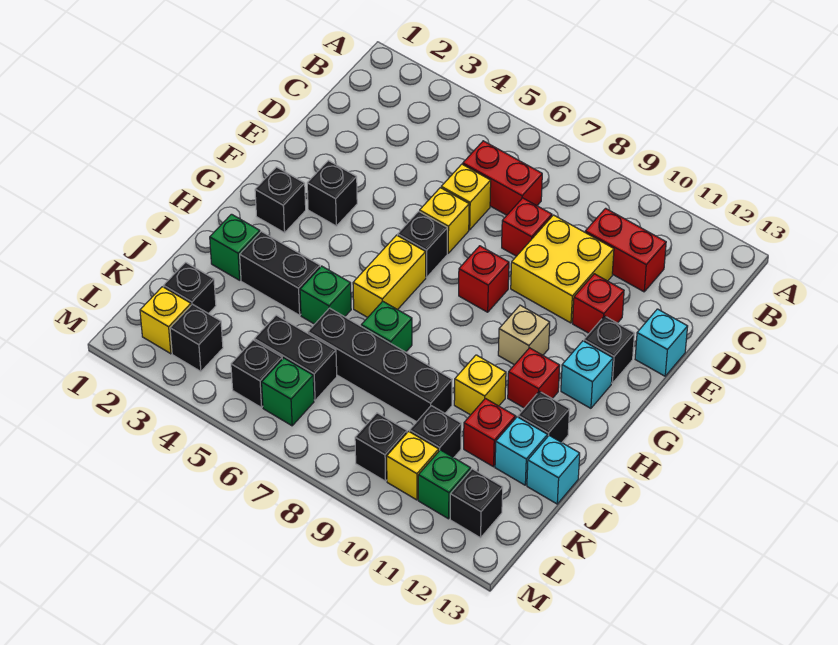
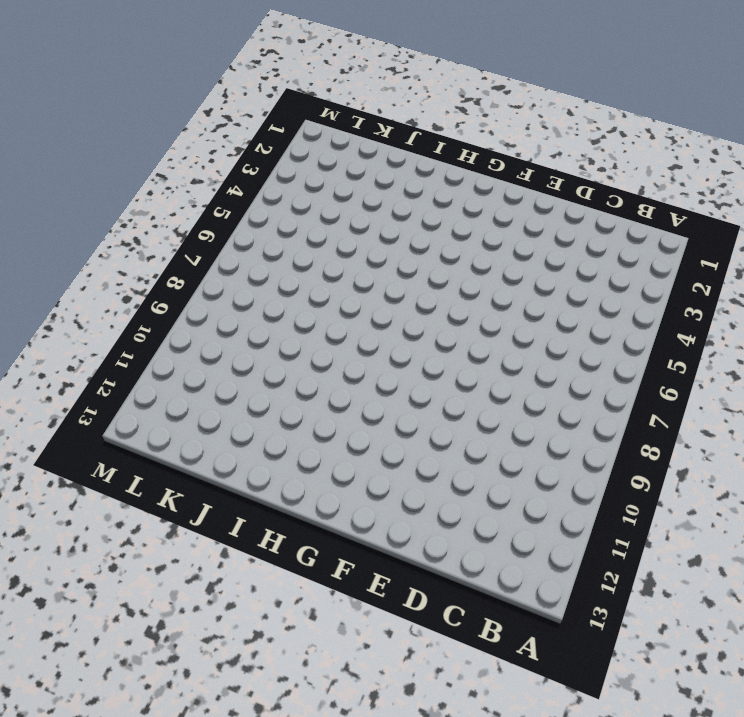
none -> red brick C6:C7 level 1
none -> red brick C10:C11 level 1
none -> yellow brick D6 level 1
none -> red brick D8 level 1

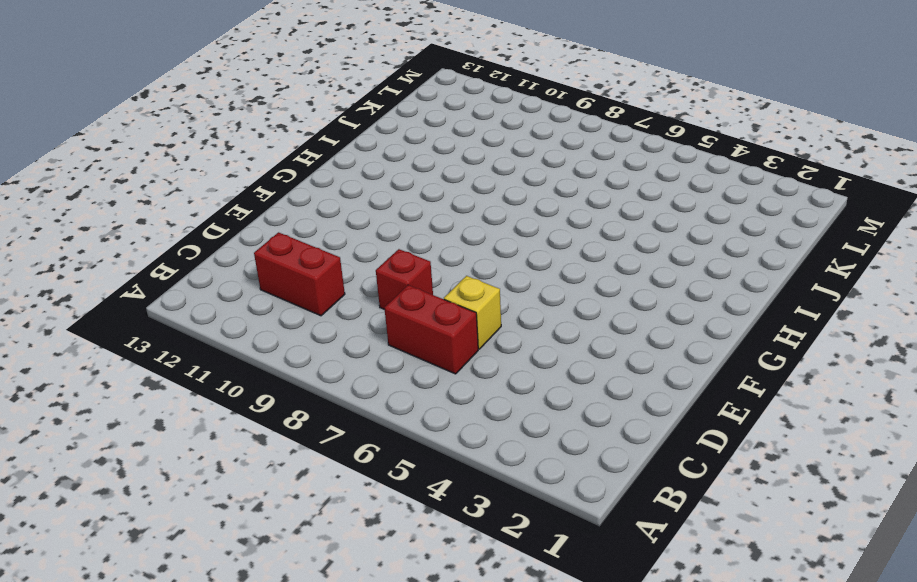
none -> yellow brick D9:E10 level 1
none -> yellow brick E6 level 1
none -> red brick E11 level 1
none -> cyan brick E13 level 1

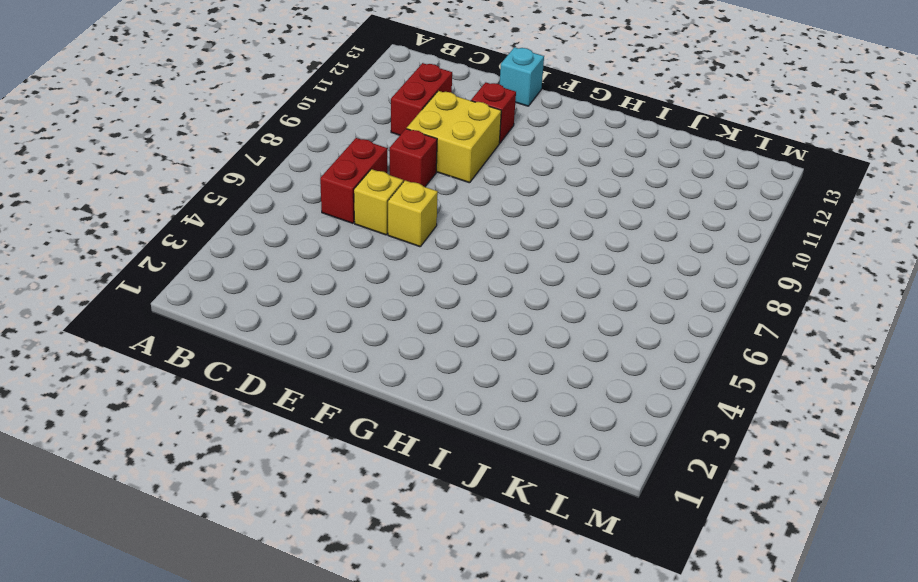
none -> black brick F3 level 1
none -> black brick F6 level 1
none -> red brick F8 level 1
none -> black brick F12 level 1

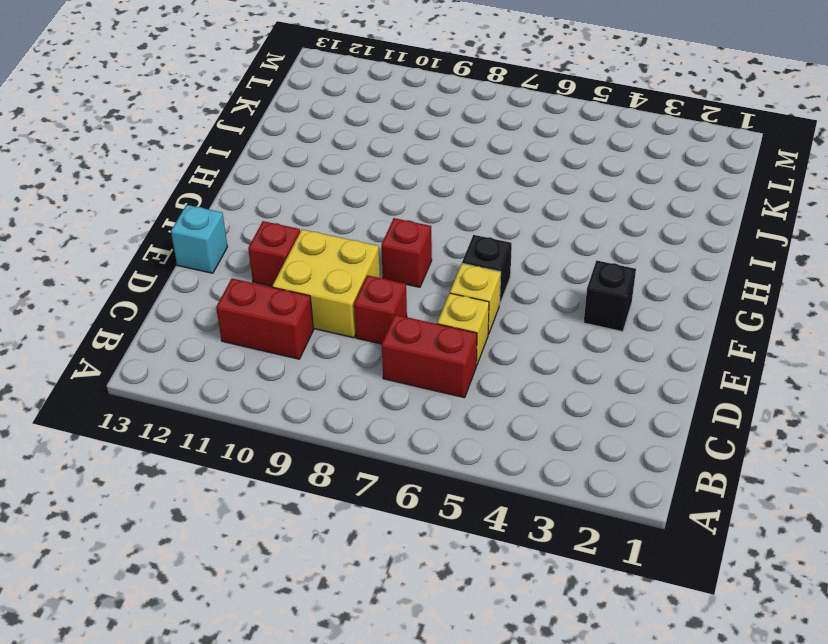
none -> black brick F12 level 1
none -> black brick G2 level 1
none -> yellow brick G6:H6 level 1
none -> tan brick G10 level 1

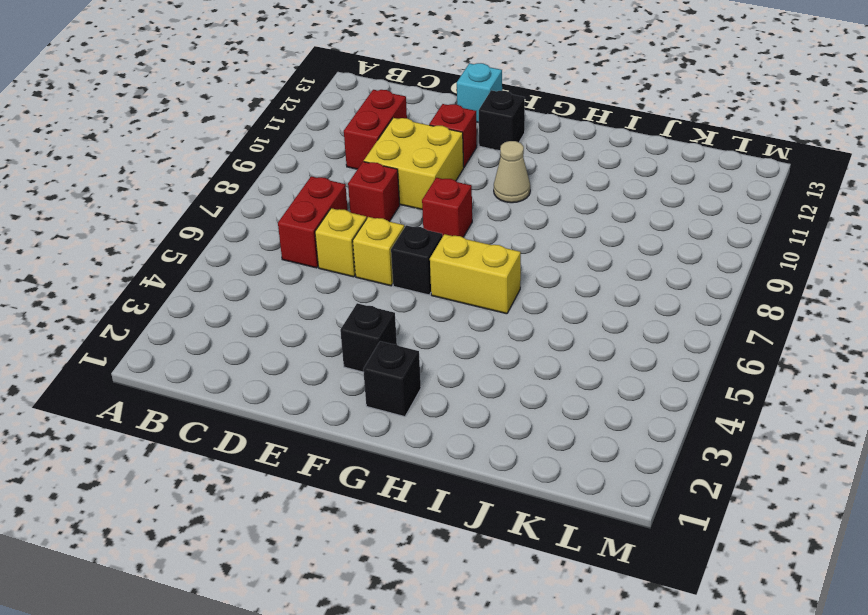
tan cone G10 level 1 -> tan brick G10 level 1
none -> cyan brick G12 level 1
none -> red brick H11 level 1
none -> green brick I2 level 1
none -> black brick I3:I4 level 1

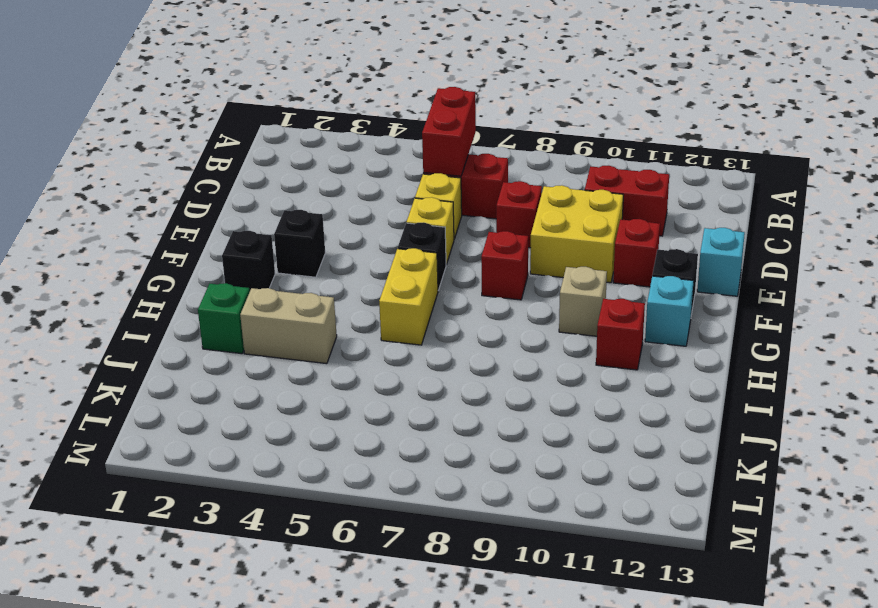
red brick B6:C6 level 2 -> none
tan brick I3:I4 level 1 -> black brick I3:I4 level 1
none -> green brick I5 level 1
none -> green brick I7 level 1
none -> yellow brick I10 level 1
none -> black brick I12 level 1

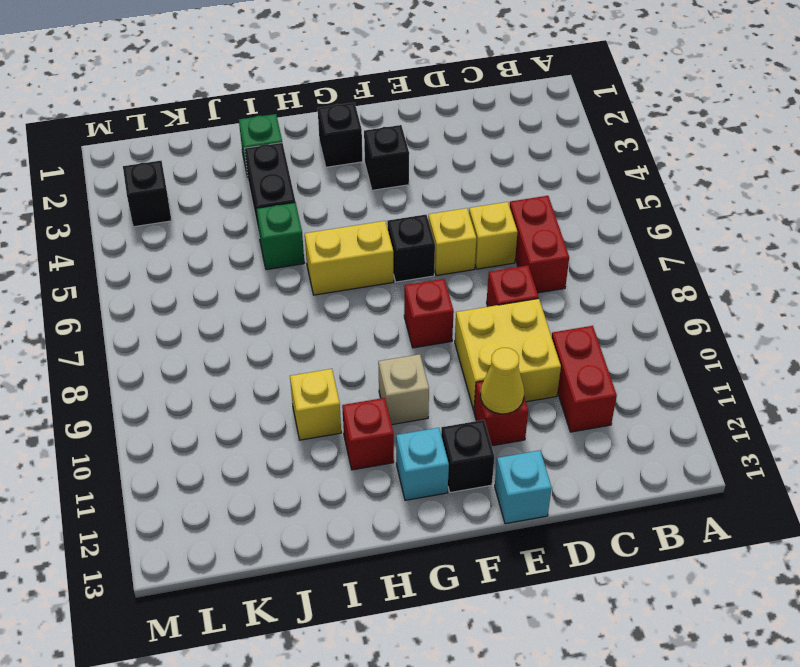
yellow cone E11 level 2 -> none
none -> green brick I7 level 1
none -> black brick I12 level 1
none -> black brick J6:J9 level 1
none -> red brick J11 level 1

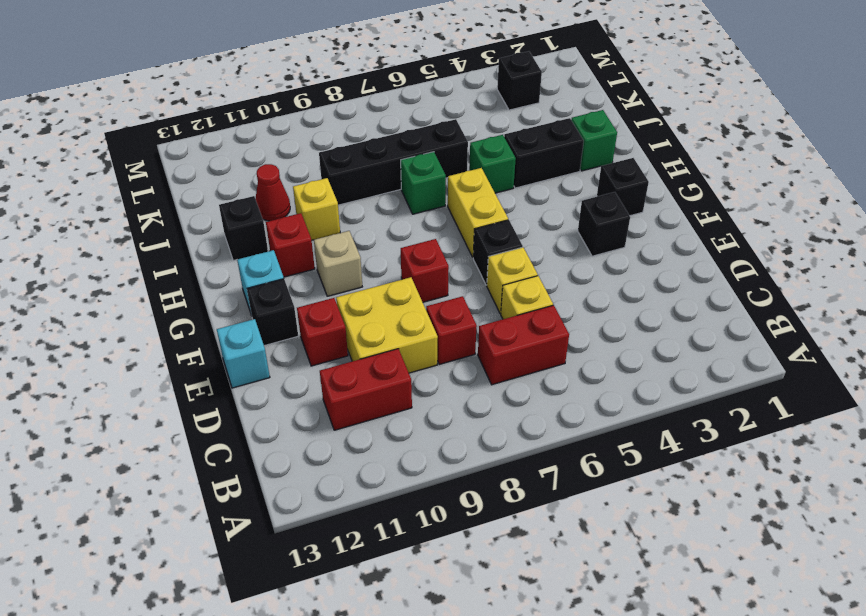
red cone J11 level 1 -> red brick J11 level 1
none -> cyan brick J12 level 1
none -> cyan brick J13 level 1
none -> black brick K2 level 1
none -> black brick K5:K6 level 1

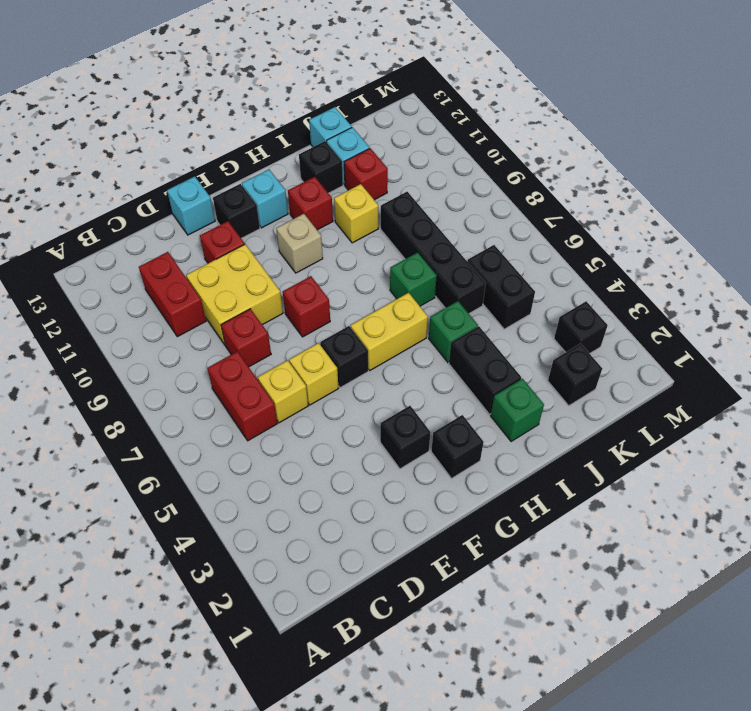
none -> black brick K10 level 1
none -> yellow brick L2 level 1
none -> black brick L5 level 1
none -> green brick L6 level 1

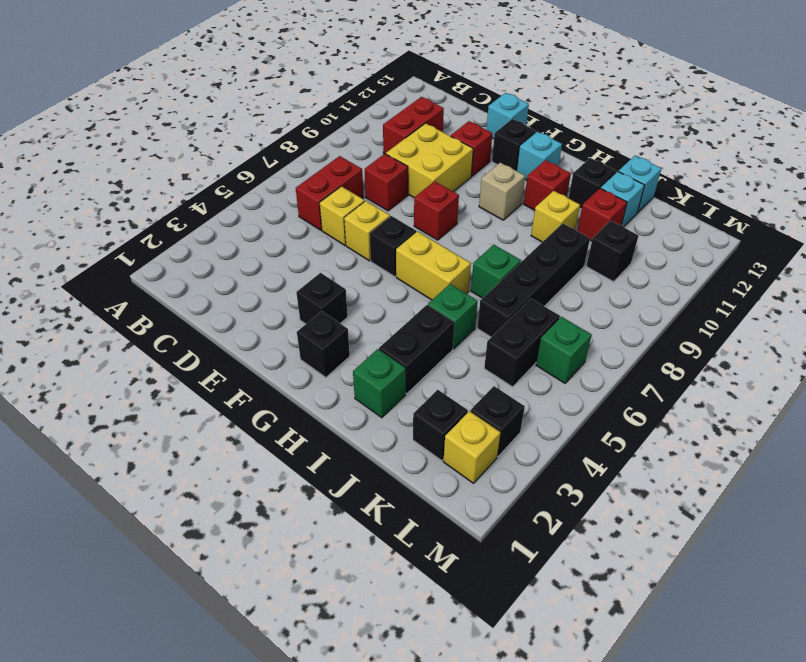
none -> black brick L5 level 1
none -> black brick L9 level 1
none -> yellow brick L10 level 1
none -> green brick L11 level 1

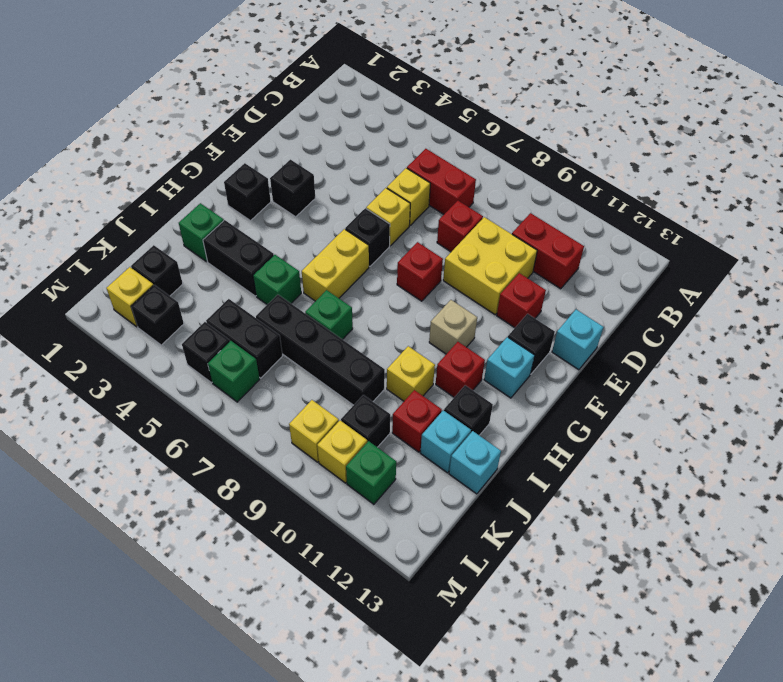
yellow brick L9 level 1 -> black brick L9 level 1
none -> black brick L12 level 1

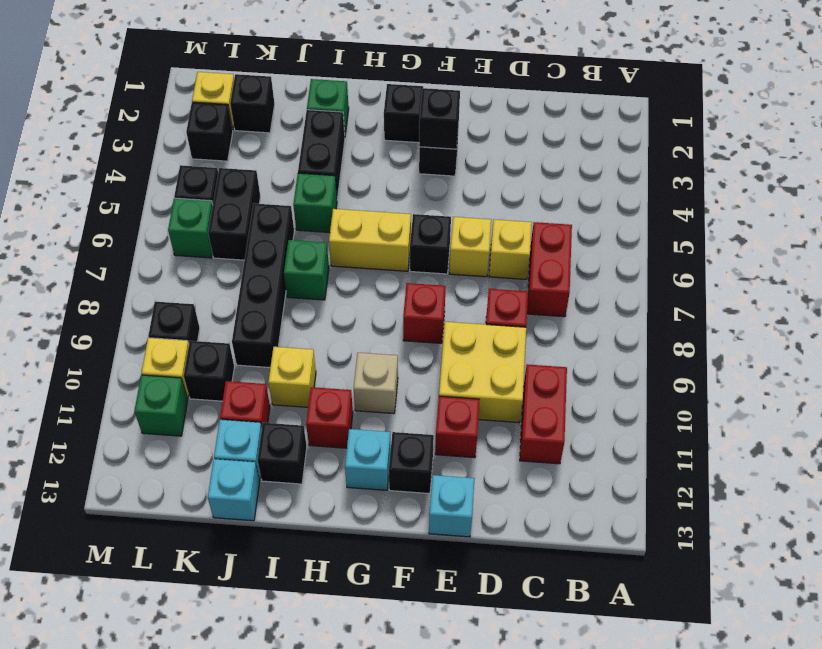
black brick F3 level 2 -> black brick L12 level 1

